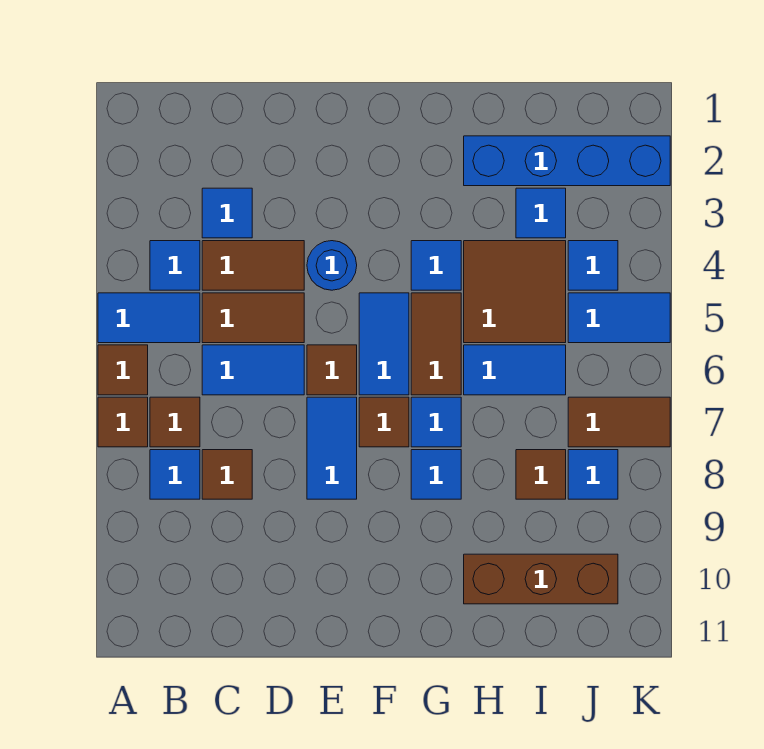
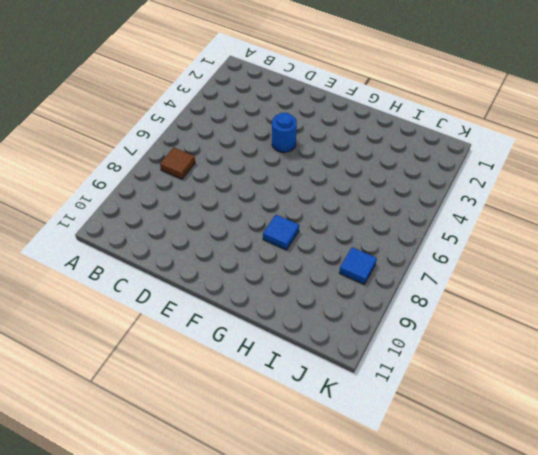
none -> blue tile A5:B5 level 1
none -> brown tile A6 level 1
none -> brown tile A7 level 1
none -> blue tile B4 level 1

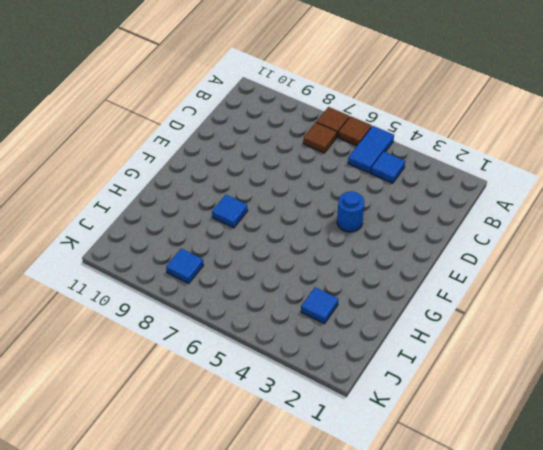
none -> blue tile B8 level 1
none -> blue tile C3 level 1
none -> brown tile C4:D4 level 1
none -> brown tile C5:D5 level 1

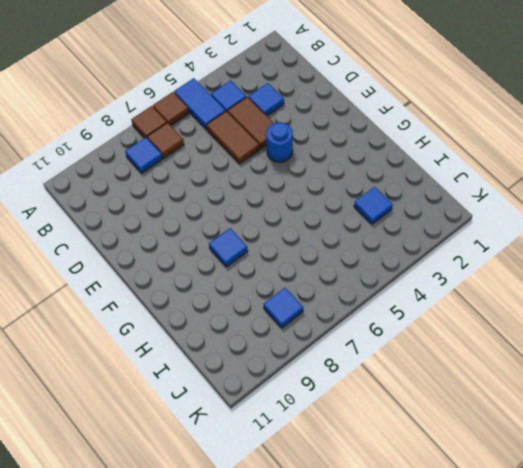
none -> blue tile C6:D6 level 1
none -> brown tile C8 level 1
none -> brown tile E6 level 1
none -> blue tile E7:E8 level 1

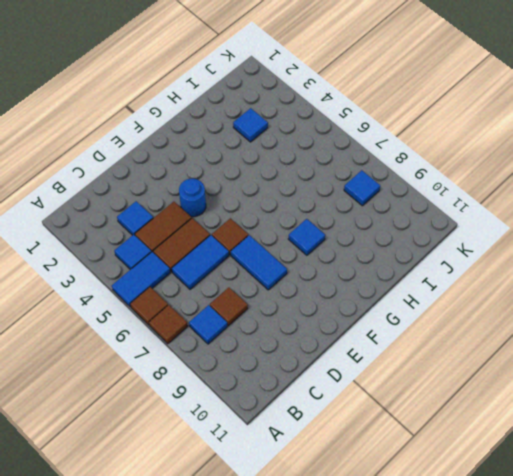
none -> brown tile B7 level 1
none -> blue tile F5:F6 level 1
none -> brown tile F7 level 1
none -> blue tile G4 level 1

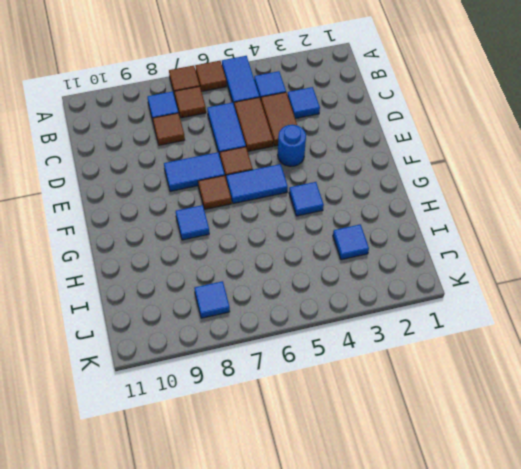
none -> brown tile G5:G6 level 1
none -> blue tile G7 level 1
none -> blue brick H2:K2 level 1
none -> brown tile H4:I5 level 1

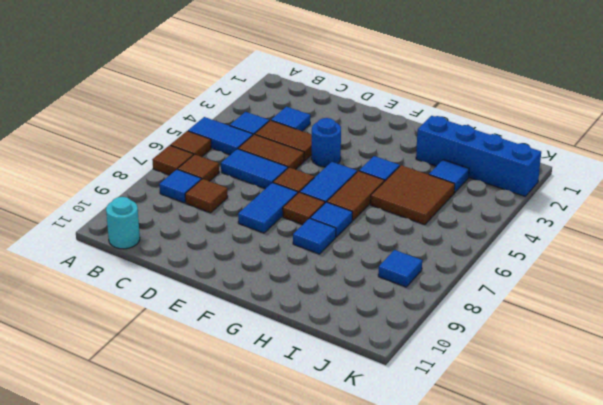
cyan round brick B11 level 1 -> none
none -> blue tile H6:I6 level 1
none -> brown brick H10:J10 level 1
none -> brown tile I8 level 1
none -> blue tile J4 level 1

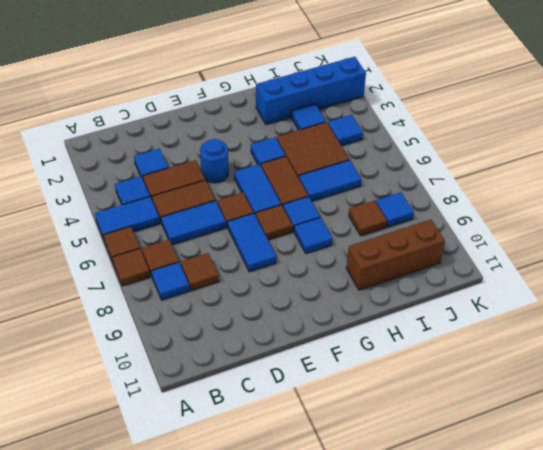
none -> blue tile J5:K5 level 1
none -> brown tile J7:K7 level 1

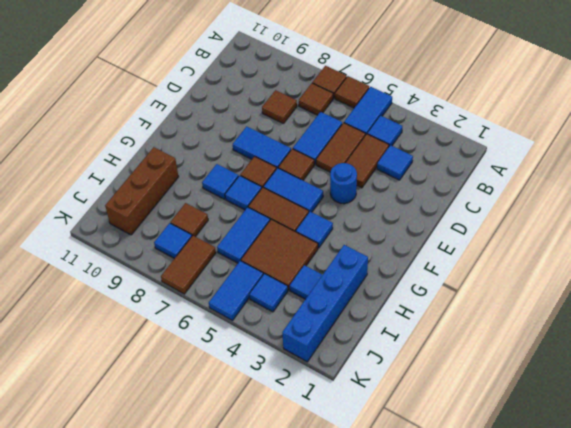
none -> blue tile B8 level 1

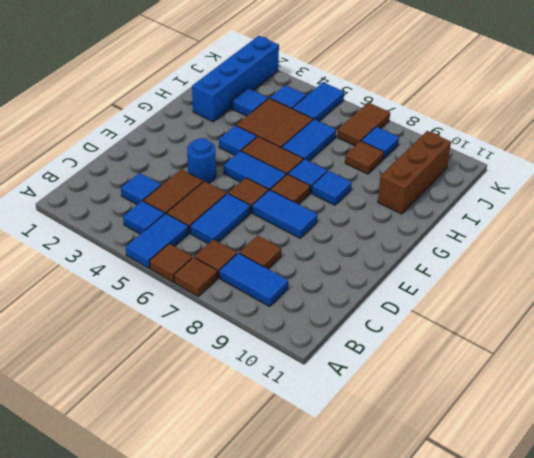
blue tile B8:B9 level 1 -> blue tile B8 level 1

